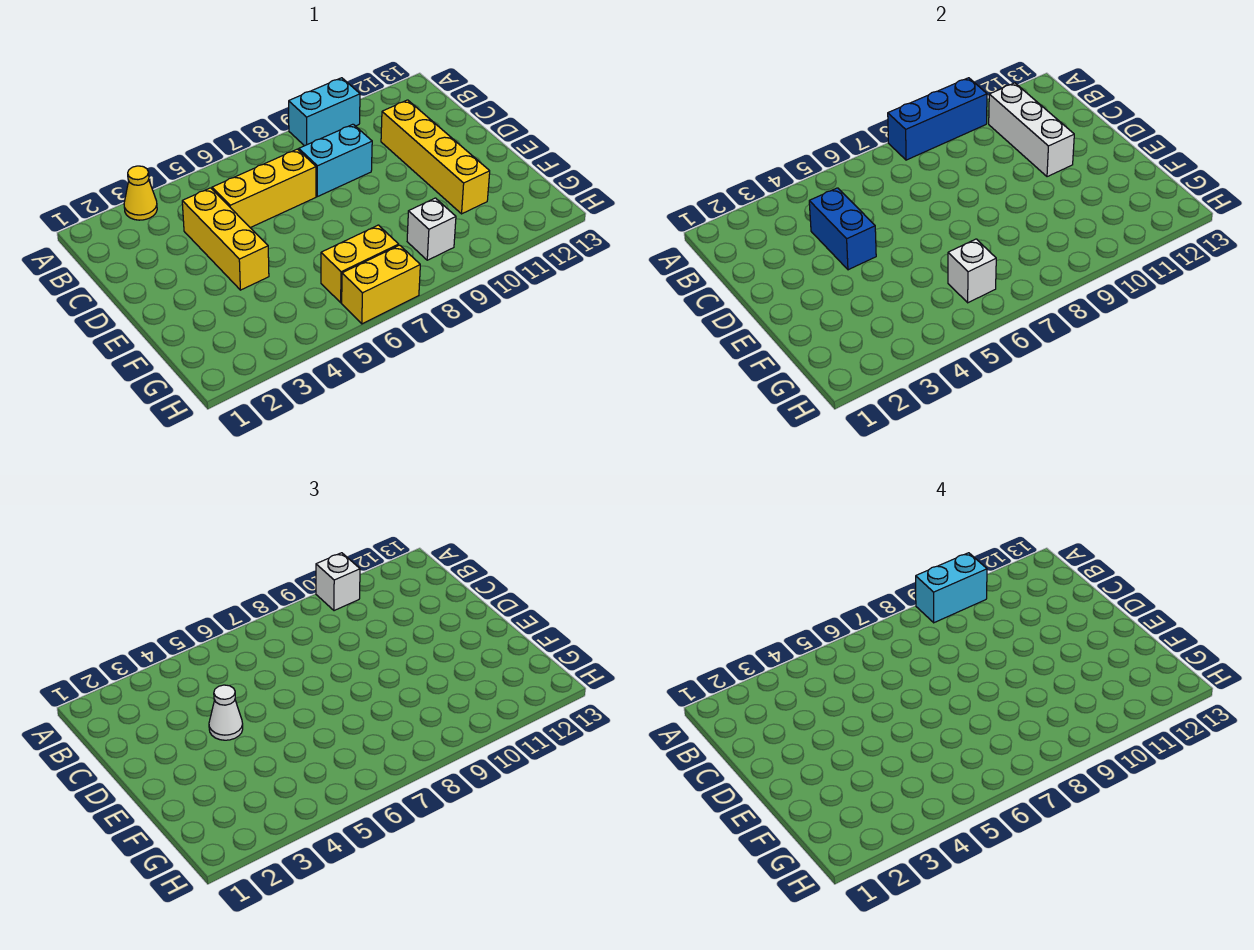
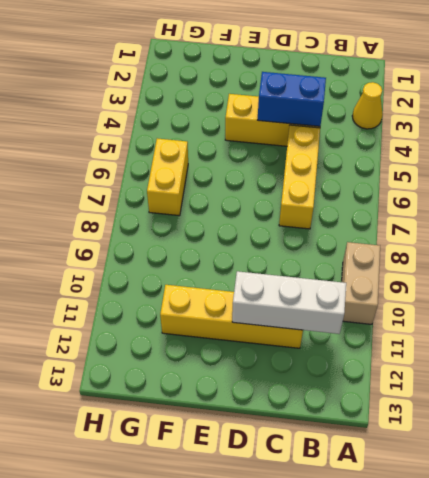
tan brick A9:A10 level 1 -> cyan brick A9:A10 level 1
none -> cyan brick C8:C9 level 1
none -> white brick G9 level 1
none -> yellow brick H6:H7 level 1

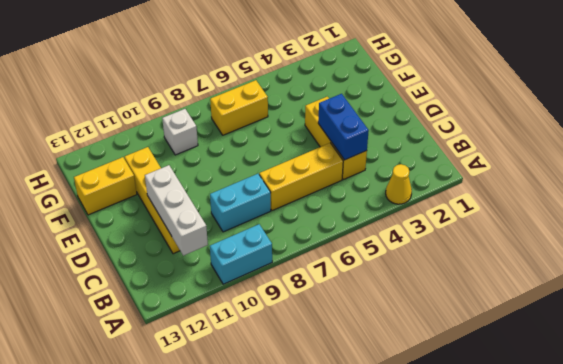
yellow brick F12:F13 level 1 -> yellow brick H6:H7 level 1
none -> blue brick A8:A10 level 2
none -> white brick G6 level 2
none -> white brick A10 level 3

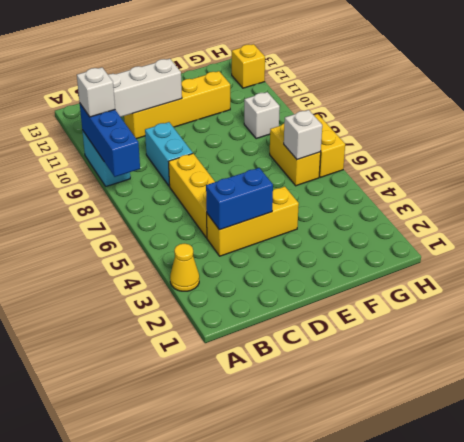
yellow brick H12 level 1 -> none
none -> white cone D4 level 3
none -> cyan brick A9:A10 level 4

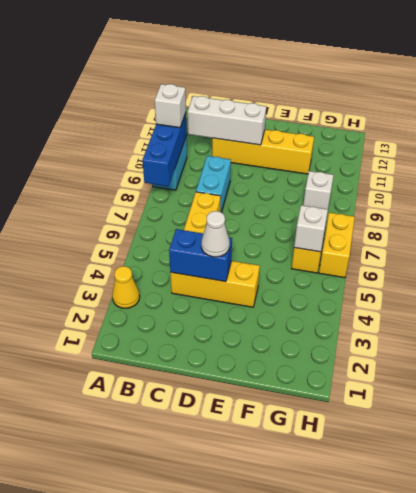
none -> cyan brick A9:A10 level 4

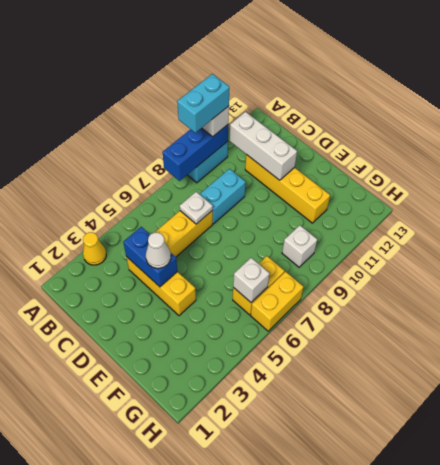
white plate C7 level 2 -> none

